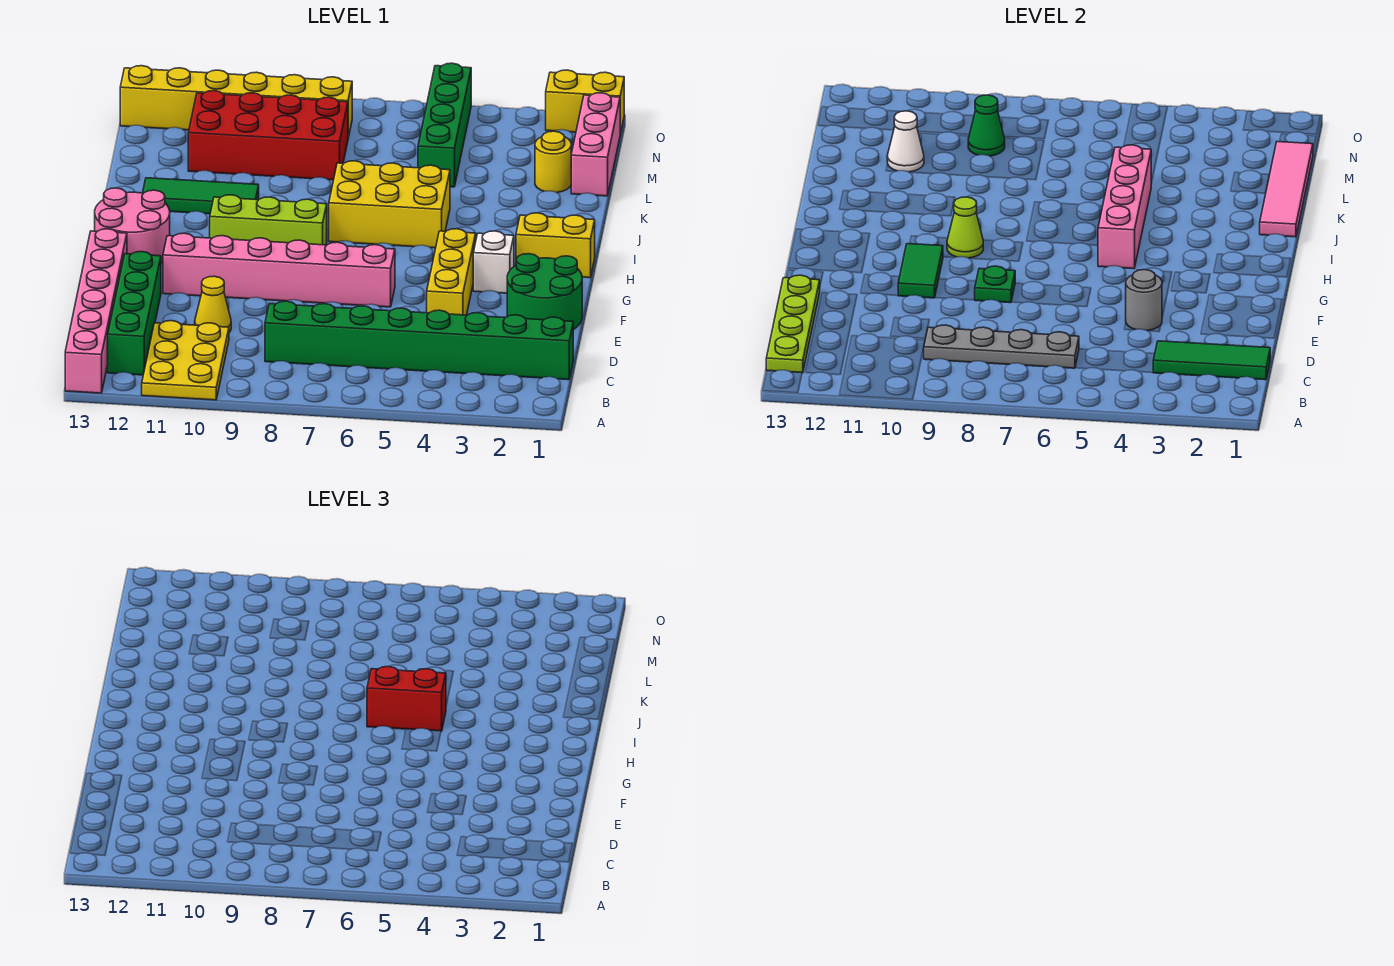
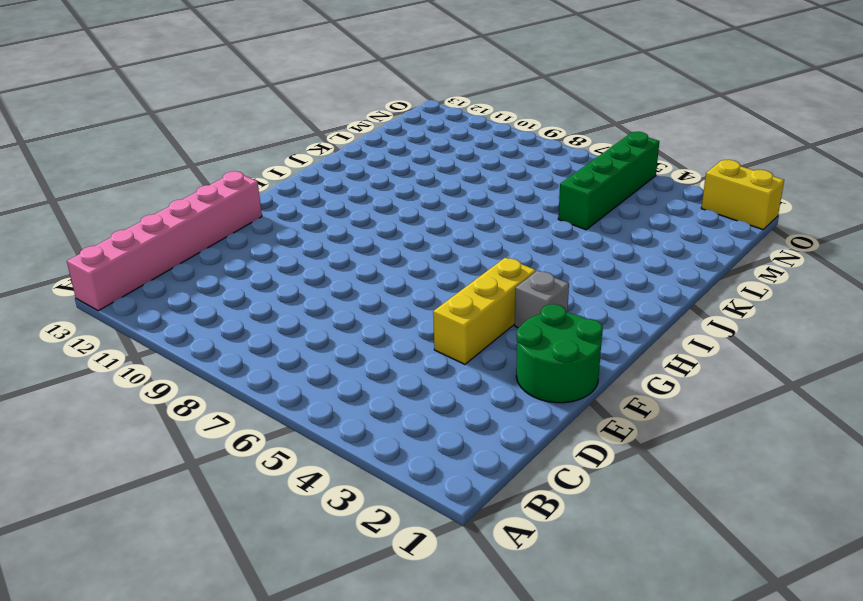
grey brick G3 level 1 -> white brick G3 level 1
none -> yellow plate A10:C11 level 1
none -> green brick B12:E12 level 1
none -> green brick C1:C8 level 1
none -> yellow cone D10 level 1

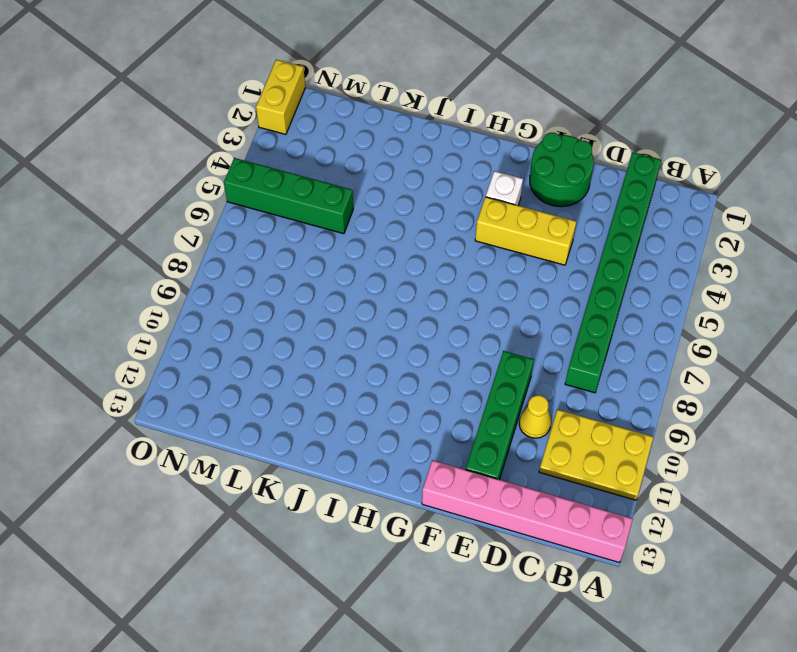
green brick E9:E12 level 1 -> green brick B12:E12 level 1
none -> pink brick F6:F11 level 1
none -> pink round brick G12:H13 level 1
none -> yellow brick H1:H2 level 1
none -> lime brick H8:H10 level 1

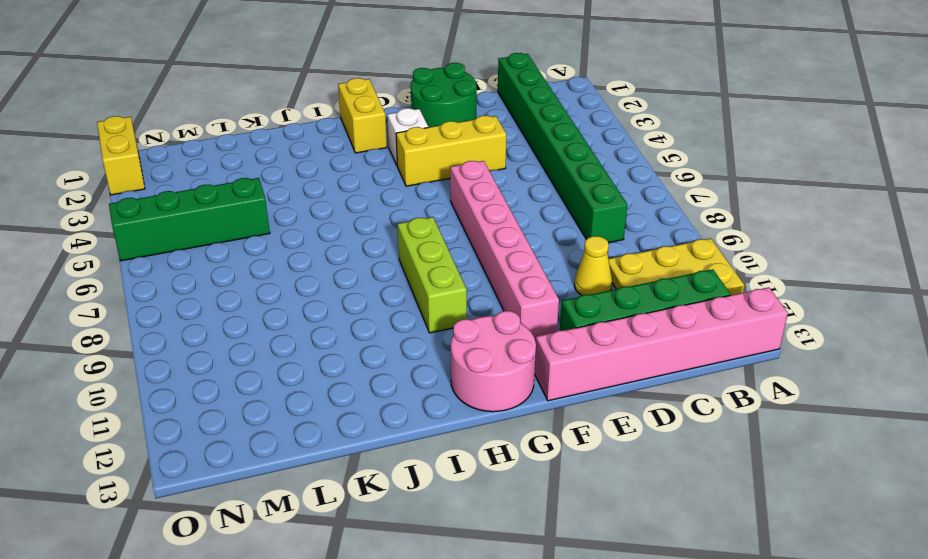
none -> yellow brick I5:J7 level 1
none -> green tile J10:J12 level 1
none -> pink brick L1:N1 level 1
none -> yellow round brick L2 level 1

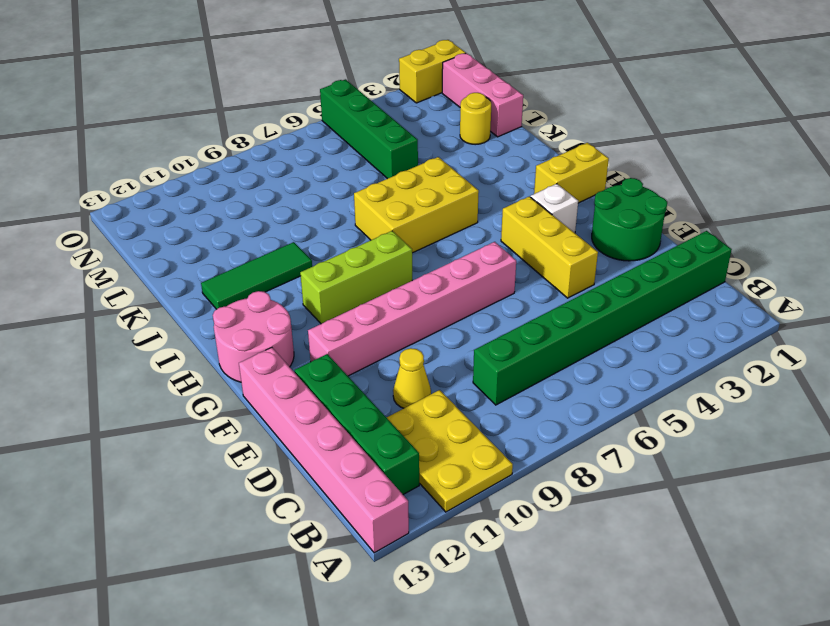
none -> red brick L8:M11 level 1
none -> yellow brick N8:N13 level 1
none -> lime plate B13:E13 level 2
none -> green tile C1:C3 level 2

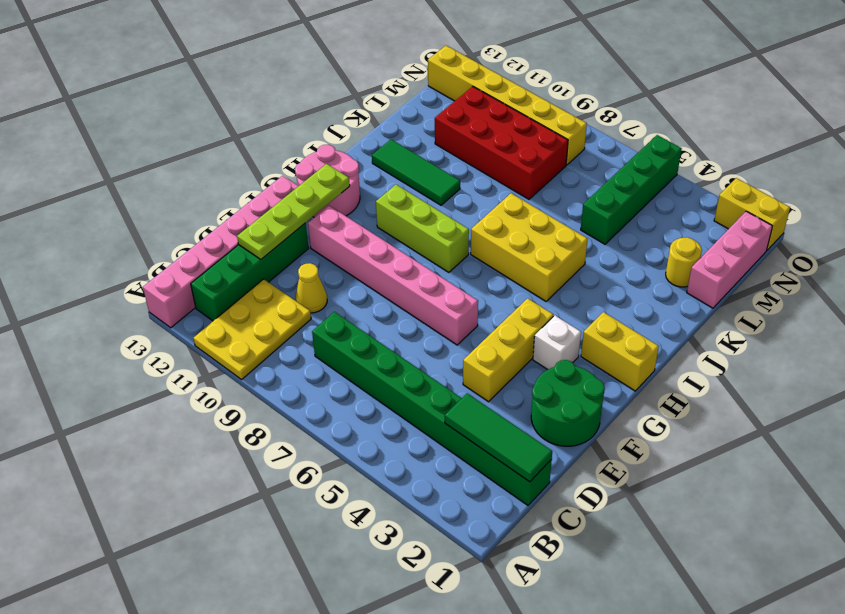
lime plate D12:G12 level 2 -> lime plate B13:E13 level 2
none -> grey plate C6:C9 level 2
none -> grey round brick E4 level 2
none -> green plate F8 level 2
none -> green tile F10:G10 level 2

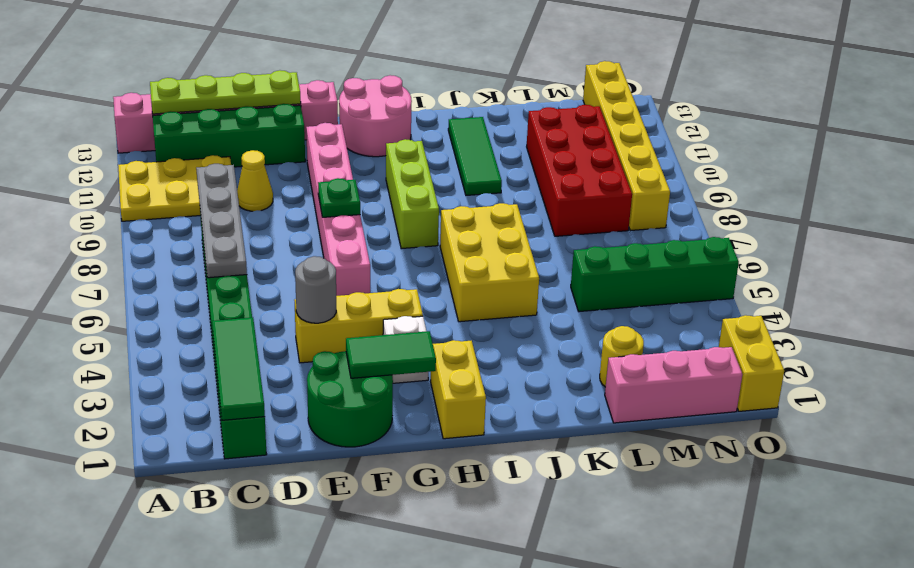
green tile F2:G2 level 2 -> green tile F10:G10 level 2
none -> pink brick H5:K5 level 2
none -> lime cone H9 level 2
none -> pink tile J1:M1 level 2
none -> white cone L11 level 2

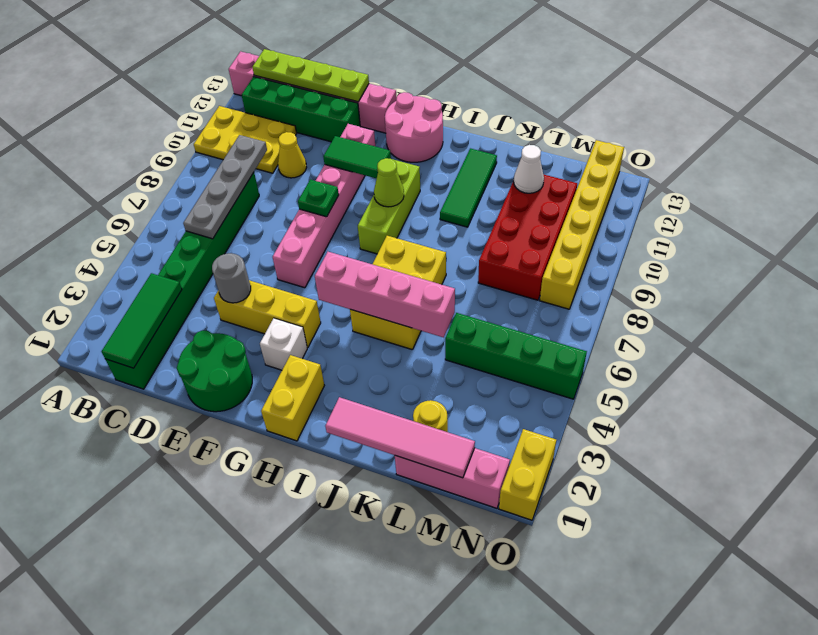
none -> green cone M9 level 2
none -> red brick I5:I6 level 3

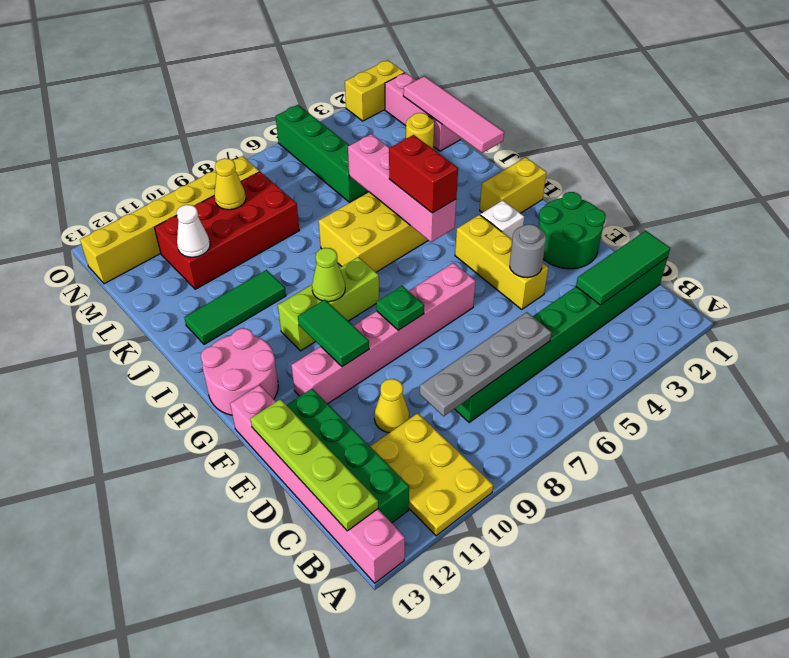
red brick H5:I5 level 3 -> red brick I5:I6 level 3
yellow cone M9 level 2 -> green cone M9 level 2

